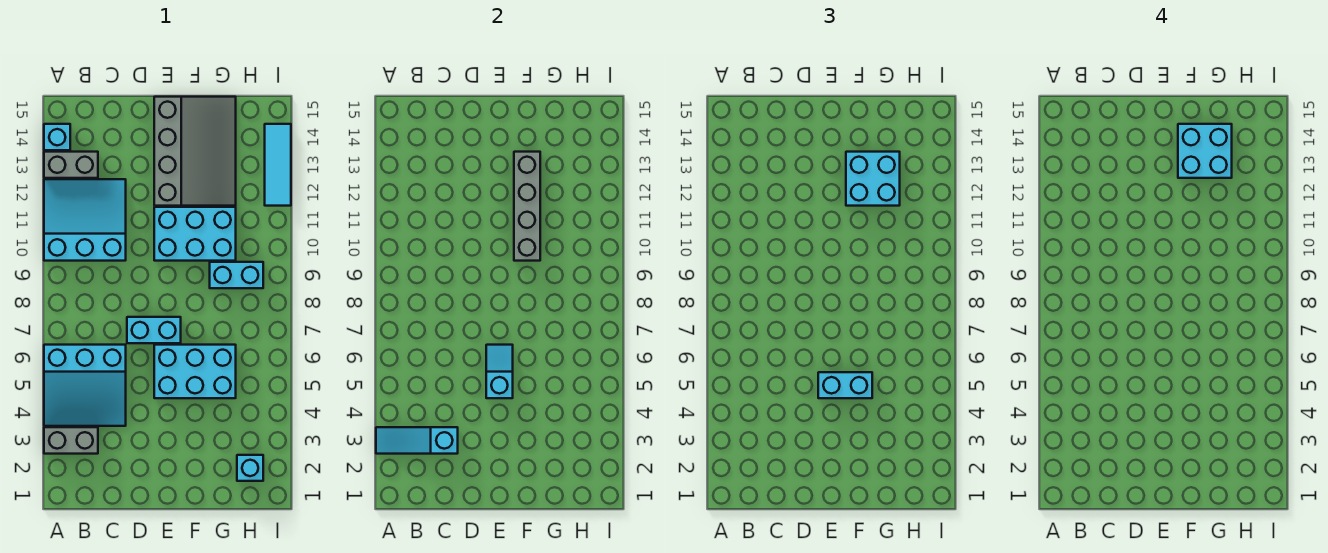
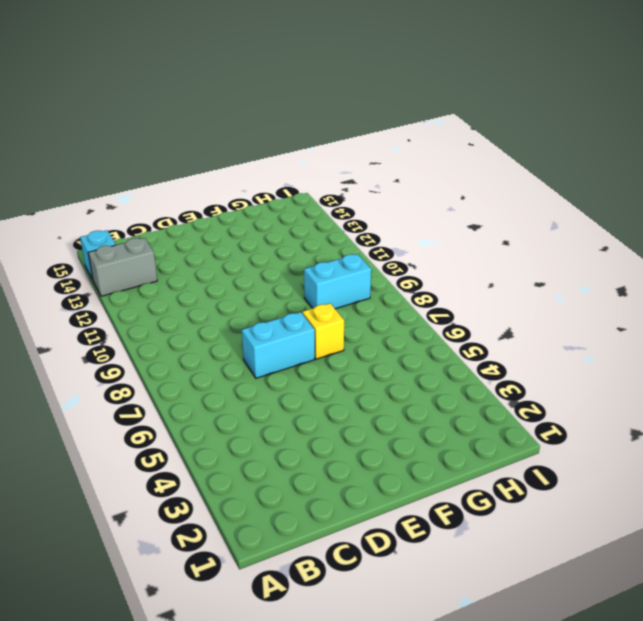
yellow brick F7 level 1 -> none
none -> grey brick A3:B3 level 1
none -> cyan slope A4:C6 level 1 top 6
none -> cyan slope A10:C12 level 1 top 10

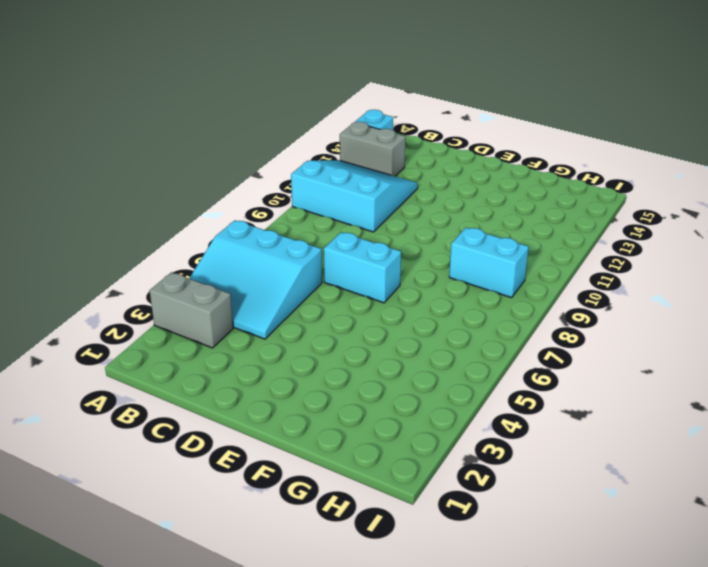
none -> cyan brick E5:G6 level 1
none -> cyan brick E10:G11 level 1
none -> grey slope E12:G15 level 1 top E

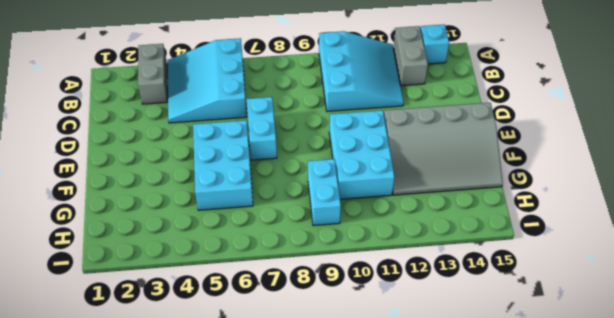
none -> cyan brick H2 level 1
none -> cyan tile I12:I14 level 1
none -> cyan slope A3:C3 level 2 top C

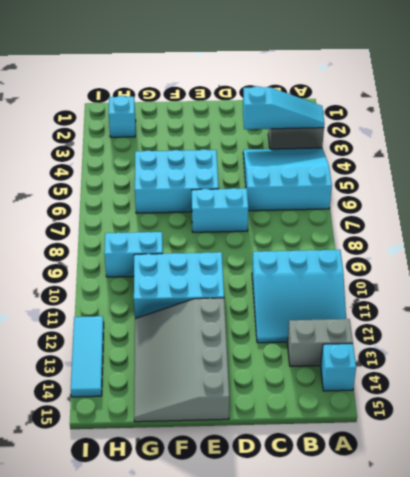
none -> cyan slope E5:E6 level 2 top 5
none -> grey brick F10:F13 level 2
none -> cyan brick E5:F5 level 3

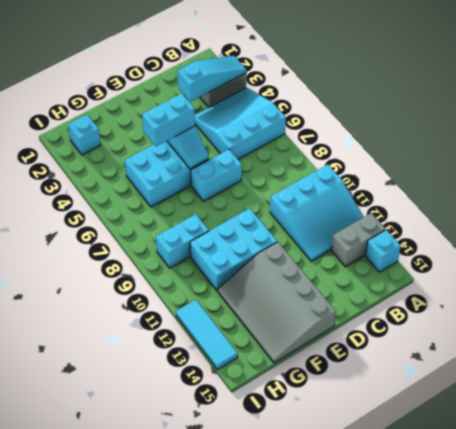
none -> grey brick F10:F13 level 2
none -> cyan brick F12:G13 level 3
none -> cyan brick F13:G14 level 4

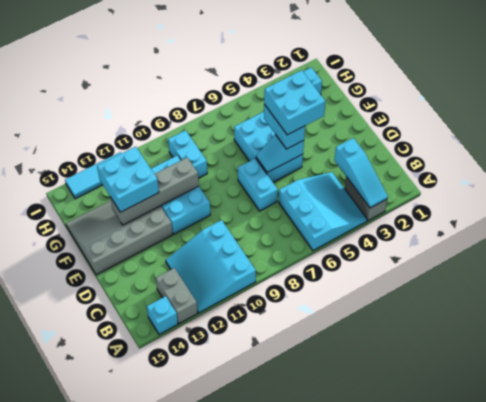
cyan brick E4:F5 level 4 -> cyan brick F13:G14 level 4

